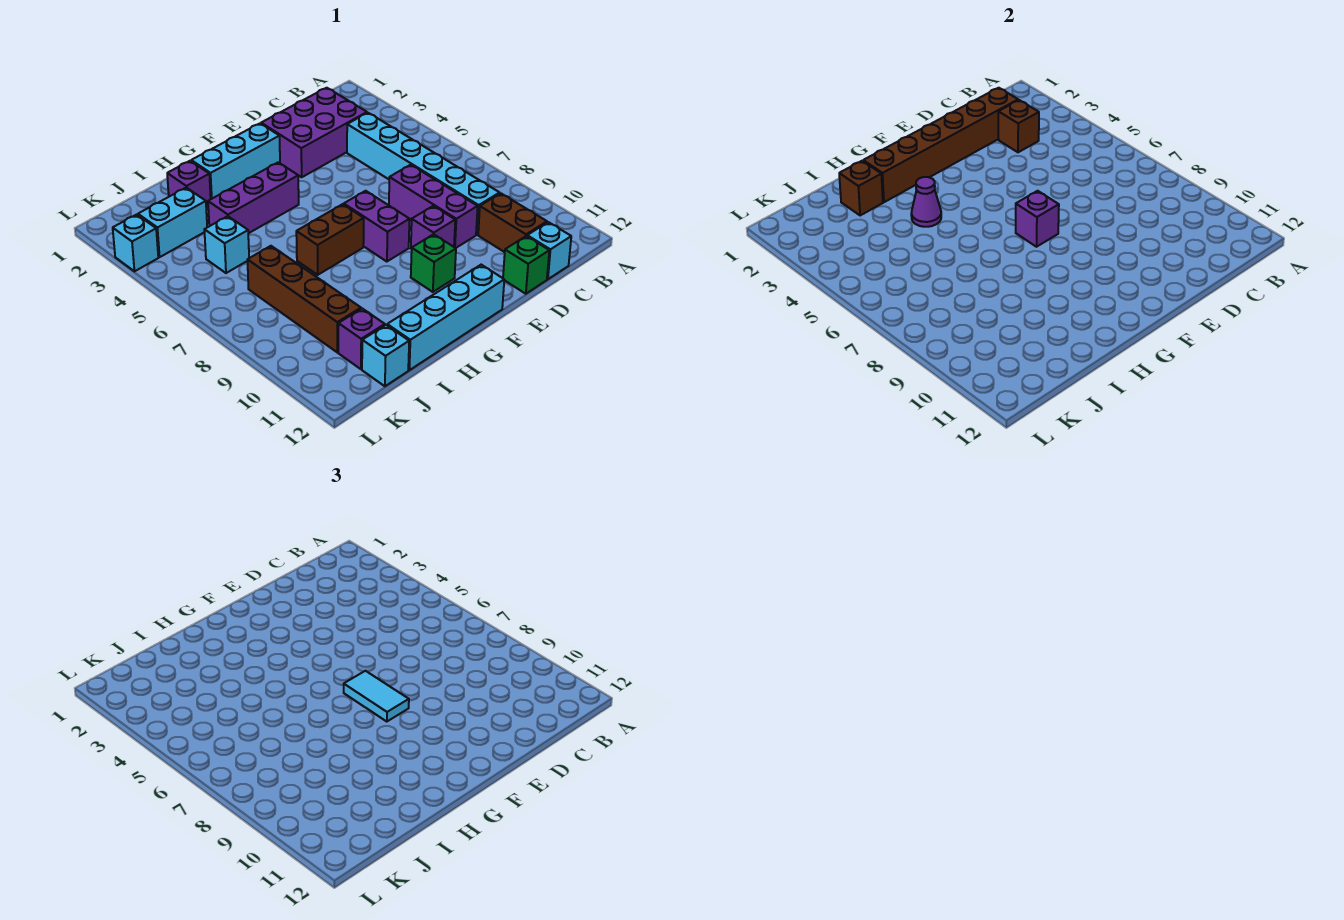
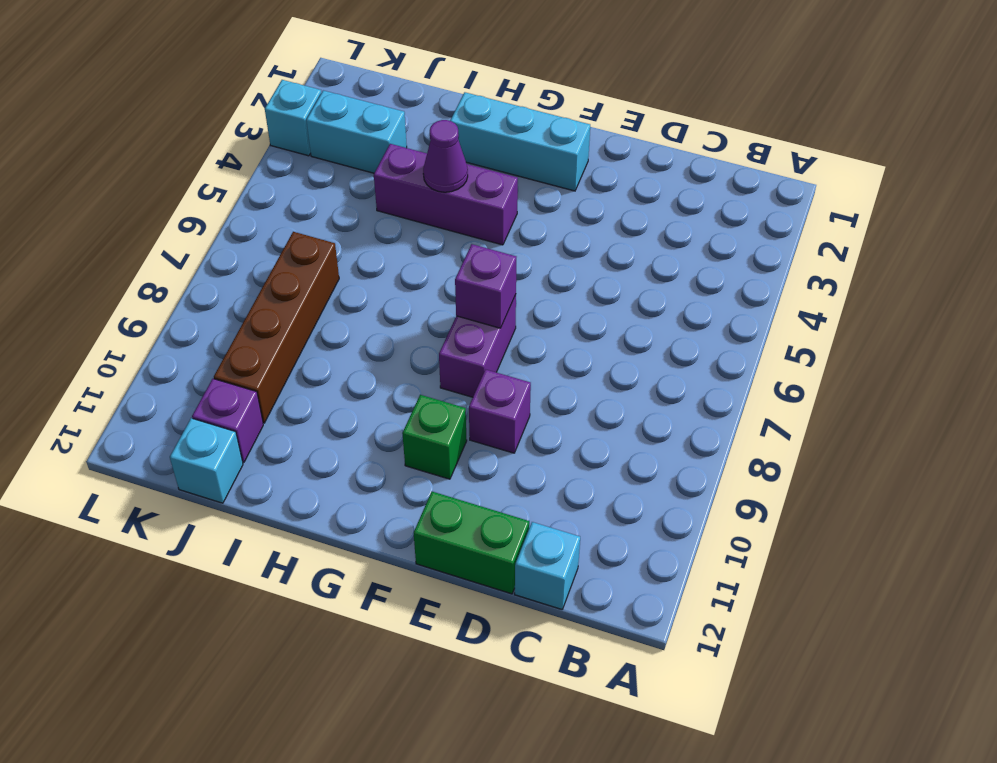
green brick D12:E12 level 1 -> green brick D12 level 1
none -> purple brick C2:E3 level 1
none -> cyan brick C4:C9 level 1
none -> brown brick C10:C11 level 1

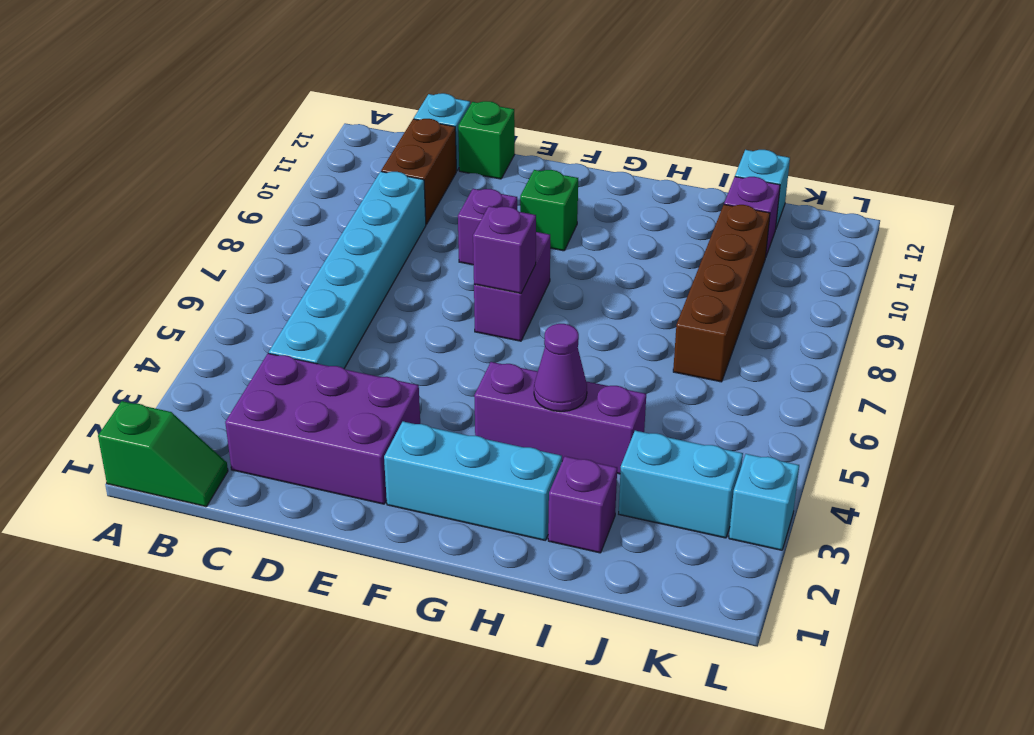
green slope A1:B1 level 1 top A -> none
none -> purple brick D7:D9 level 1
none -> cyan brick F12:I12 level 1
none -> brown brick G7:H7 level 1

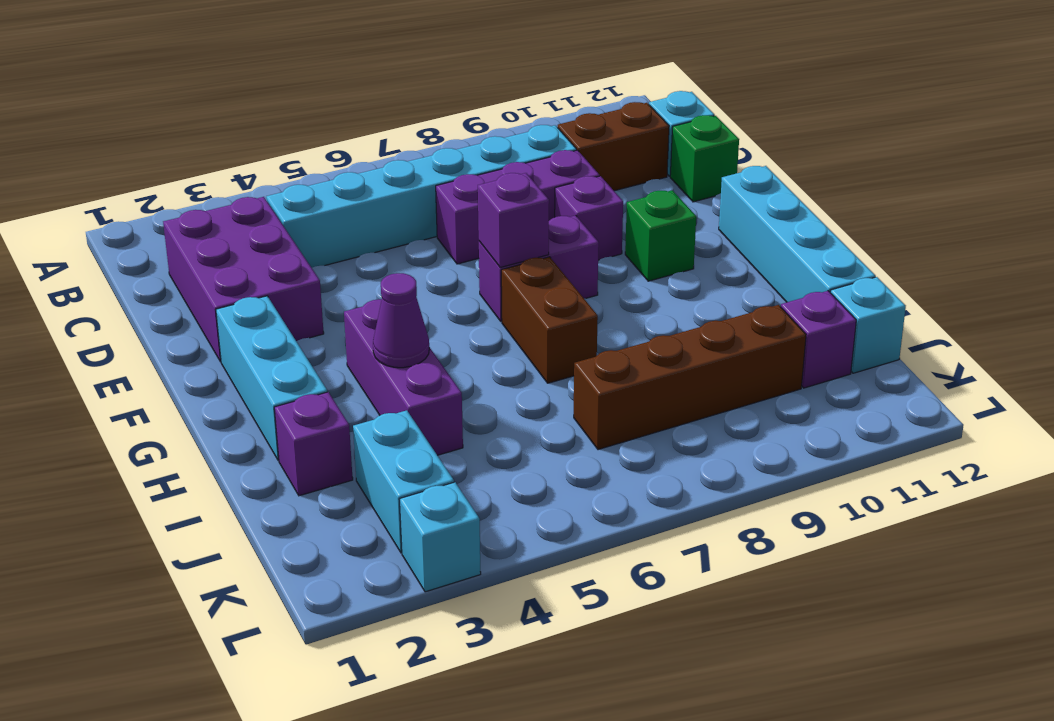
none -> cyan brick J5 level 1
none -> brown brick C2:H2 level 2
none -> brown brick C3 level 2

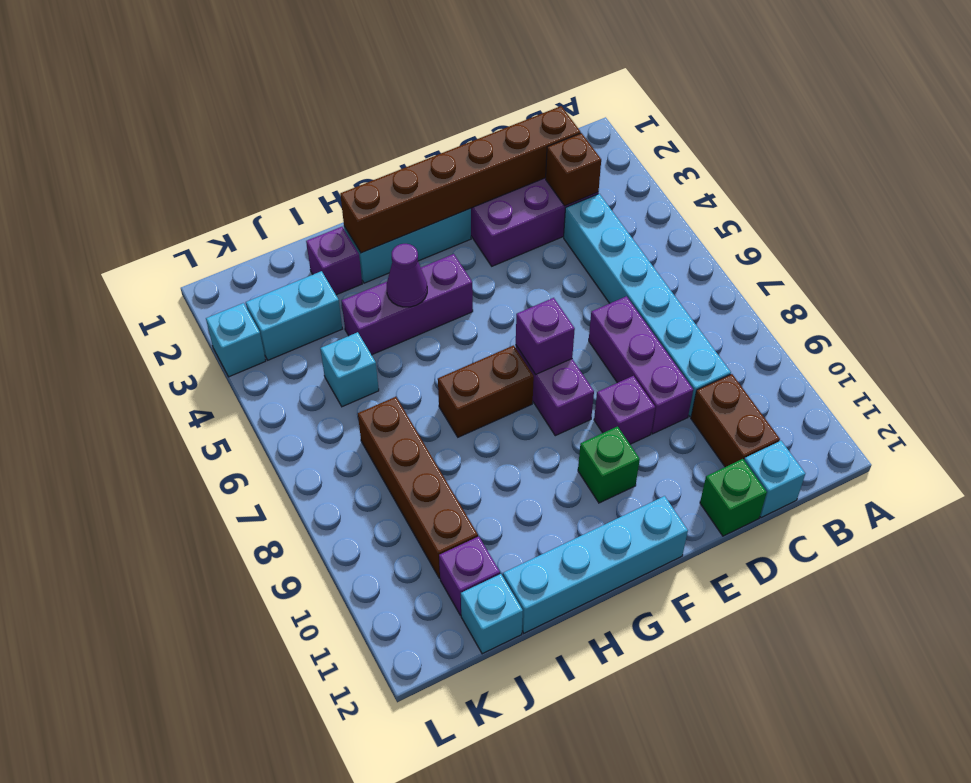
none -> brown brick I2 level 2
none -> cyan tile F7:F8 level 3

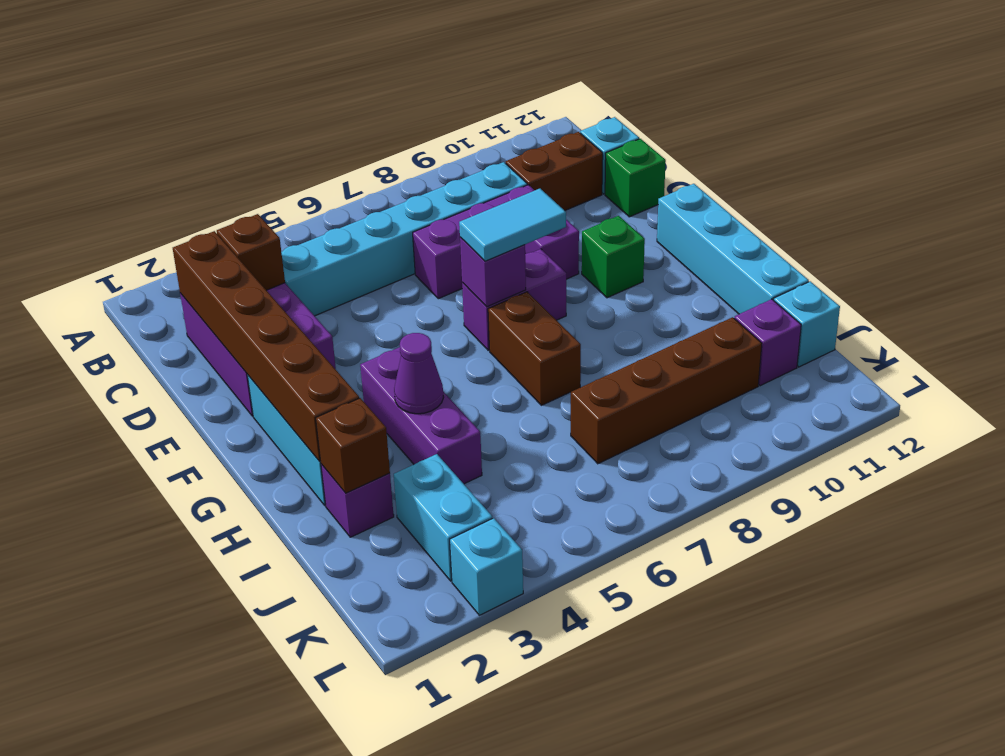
none -> cyan brick J5 level 1

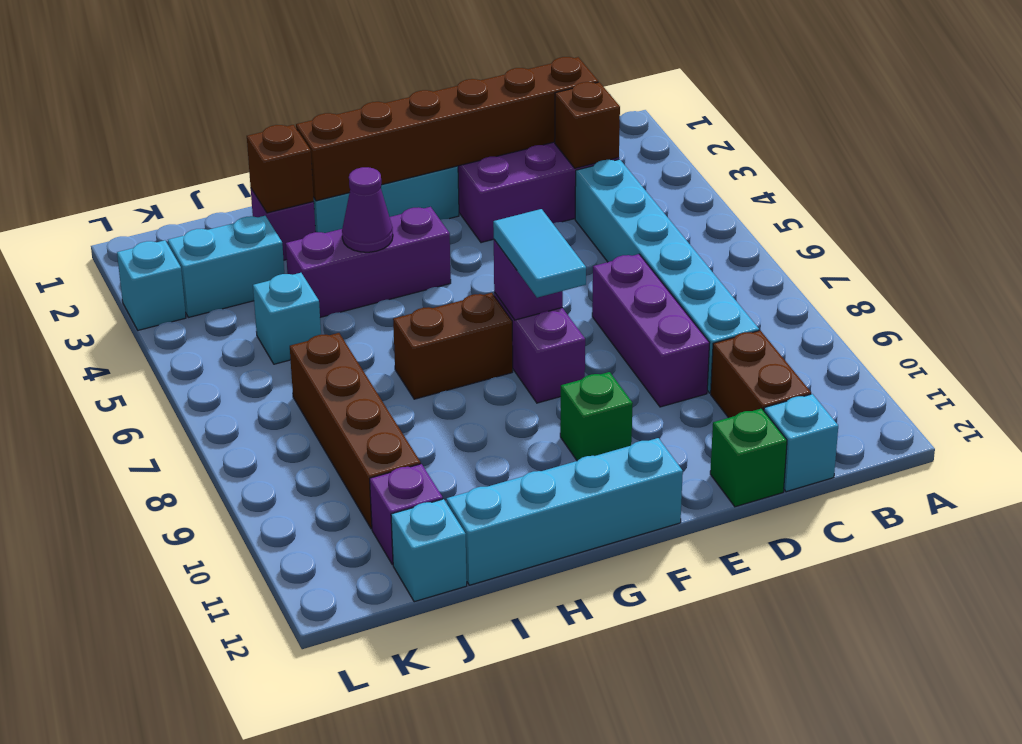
none -> purple brick E9 level 1

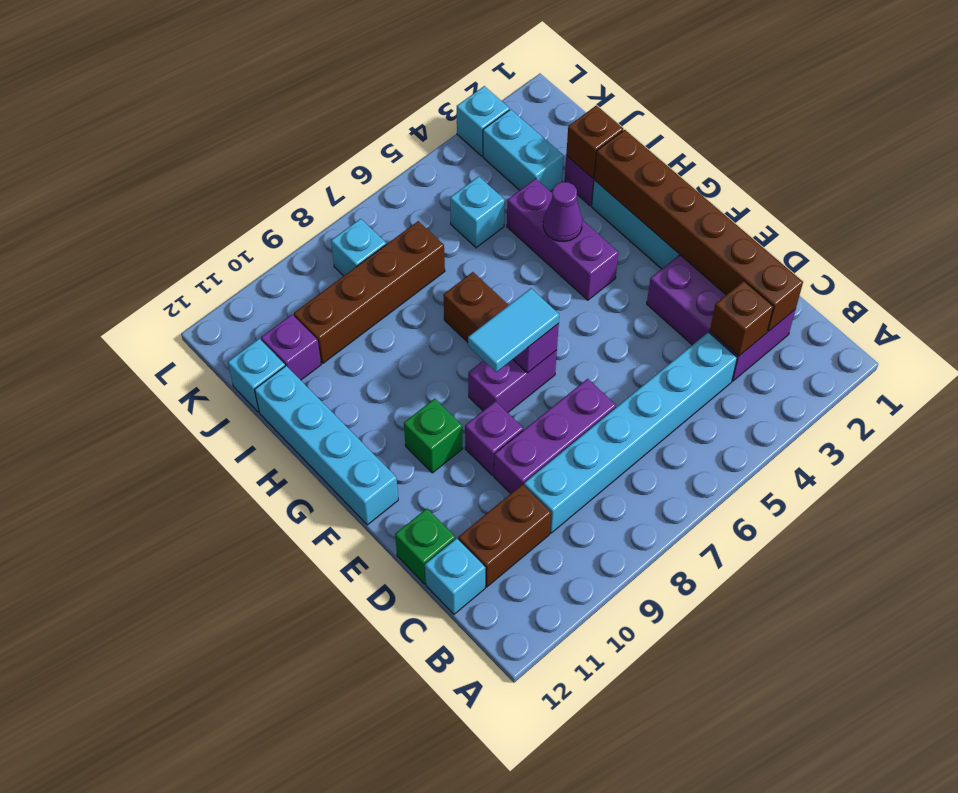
cyan brick K8 level 1 -> none

